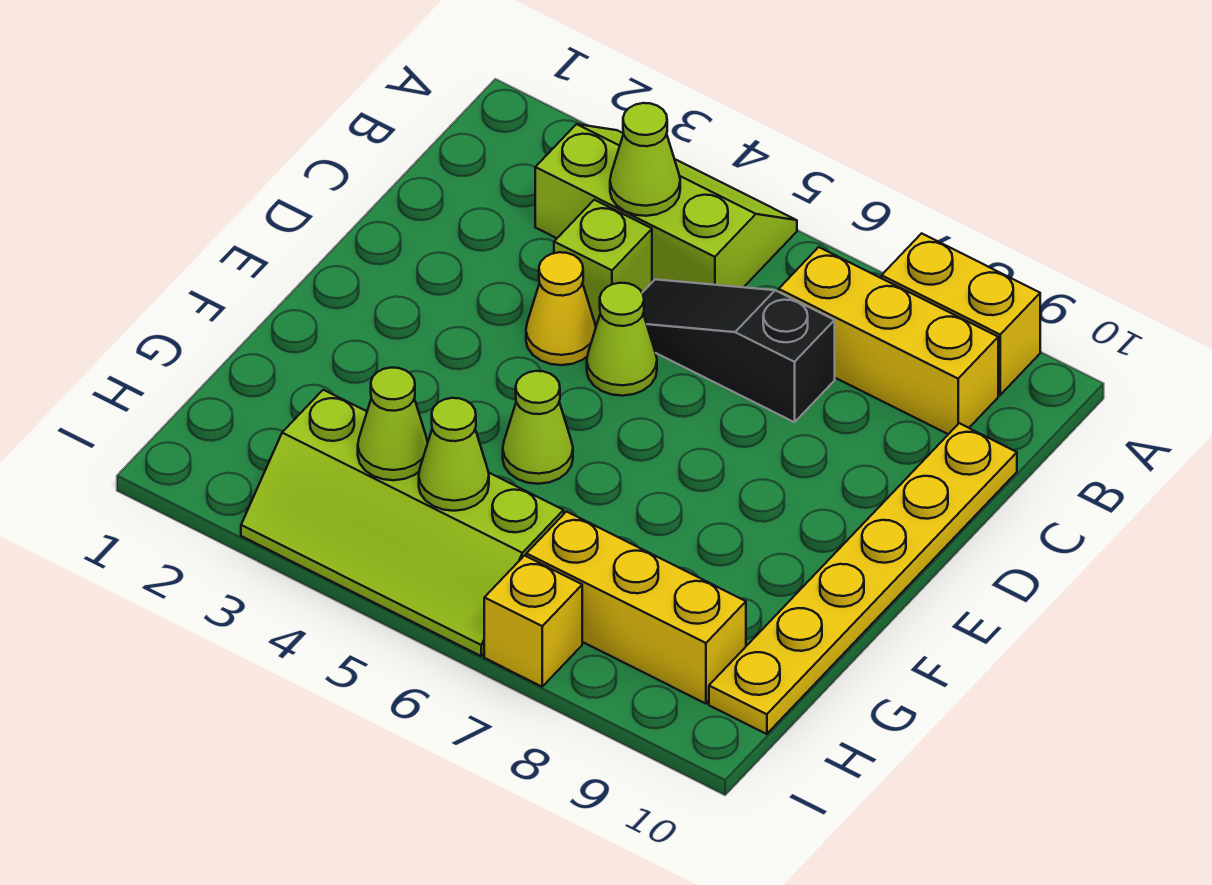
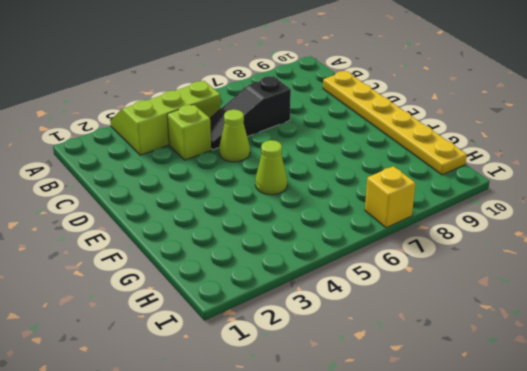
none -> yellow brick A8:A9 level 1
none -> yellow brick B7:B9 level 1
none -> yellow cone D4 level 1

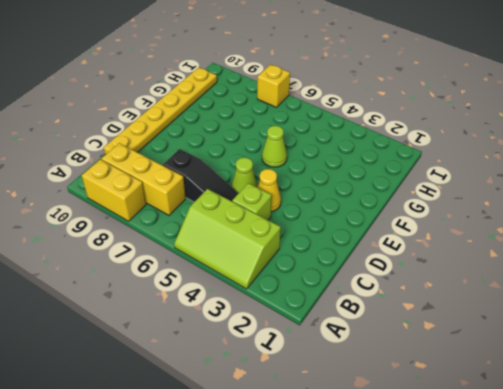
none -> lime slope H3:I6 level 1 top H
none -> yellow brick H7:H9 level 1
none -> lime cone B4 level 2

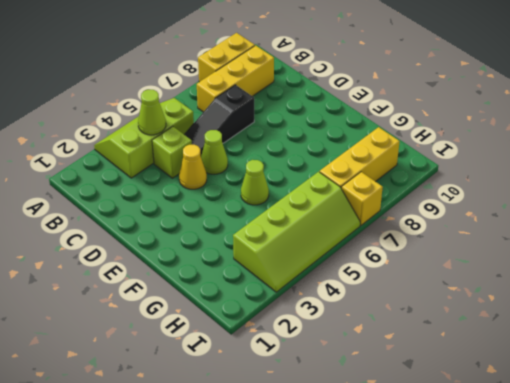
none -> yellow plate C10:H10 level 1
none -> lime cone H4 level 2
none -> lime cone H5 level 2

